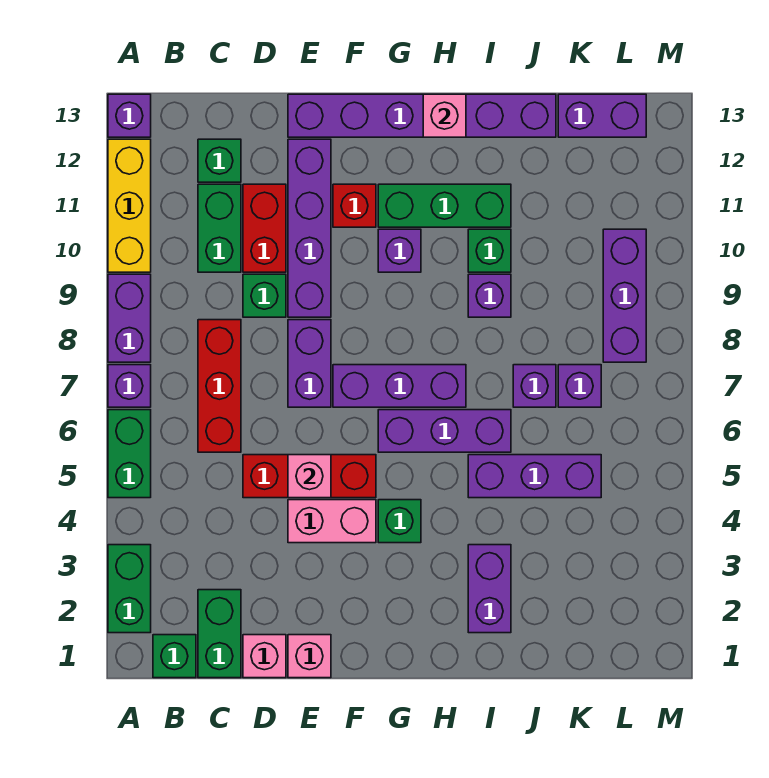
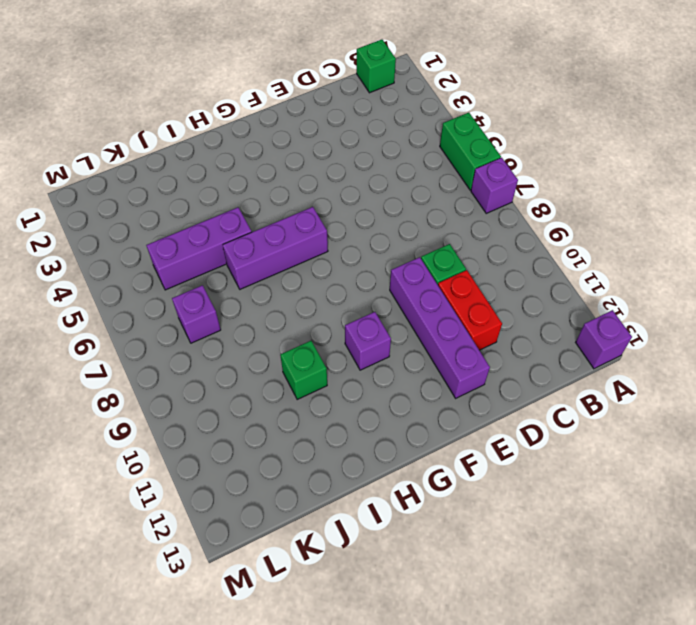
none -> green brick A2:A3 level 1
none -> purple brick A8:A9 level 1
none -> yellow brick A10:A12 level 1
none -> green brick C1:C2 level 1

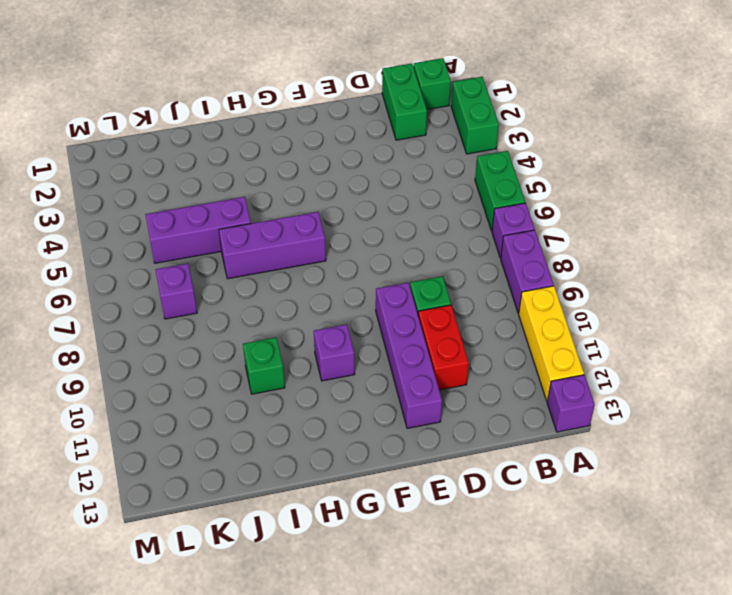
none -> red brick C6:C8 level 1
none -> green brick C10:C11 level 1
none -> green brick C12 level 1
none -> pink brick D1 level 1

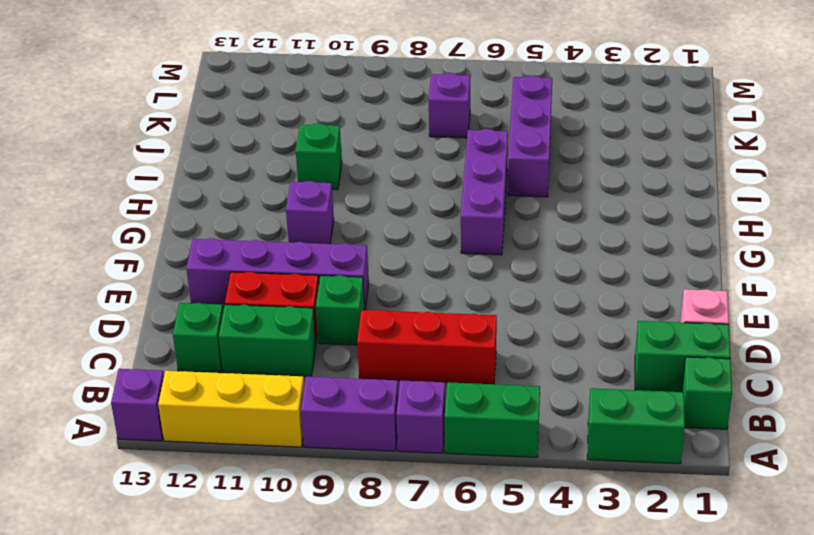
none -> red brick D5:F5 level 1
none -> pink brick E1 level 1
none -> pink brick E4:F4 level 1
none -> purple brick E7:E8 level 1

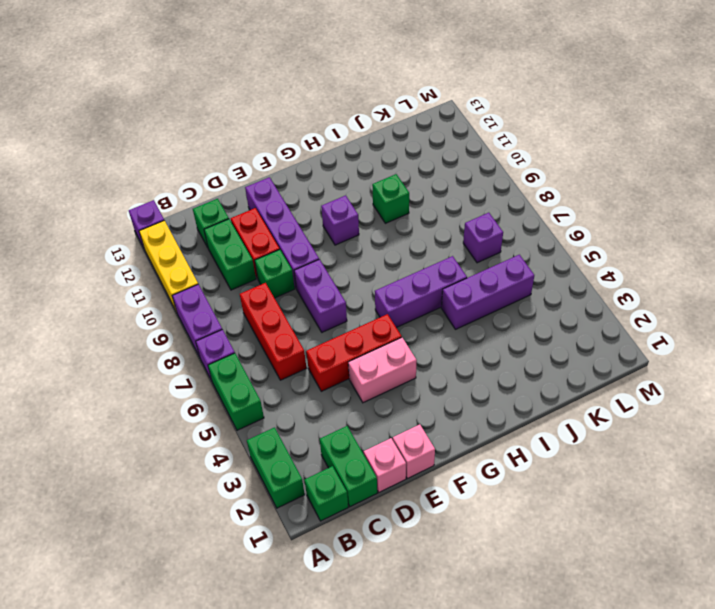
none -> purple brick E13:J13 level 1
none -> purple brick F7:H7 level 1
none -> red brick F11 level 1
none -> green brick G4 level 1

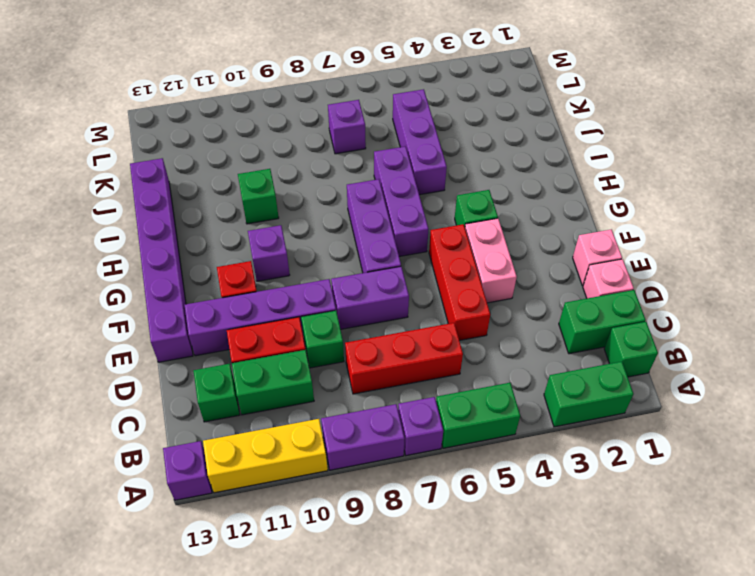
none -> green brick G11:I11 level 1
none -> purple brick I2:I3 level 1
none -> purple brick I9 level 1
none -> purple brick J7 level 1

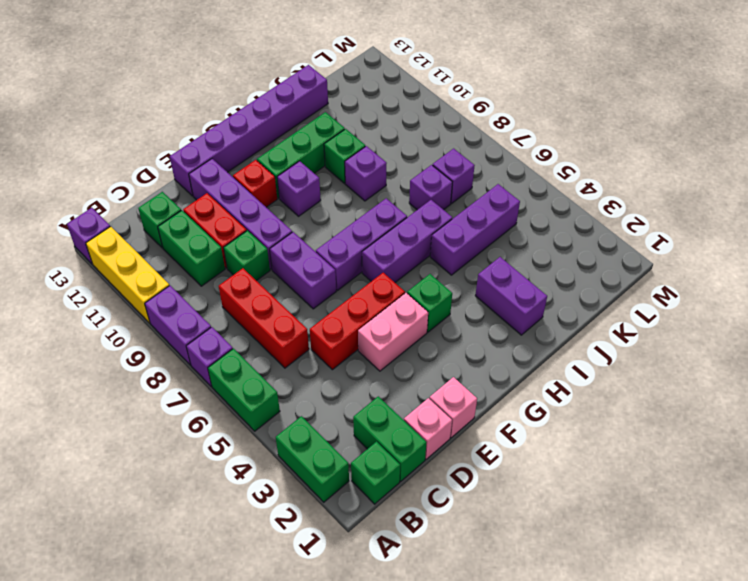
none -> purple brick K13:L13 level 1
none -> purple brick L8:L10 level 1
none -> pink brick E5 level 2
none -> pink brick H13 level 2

